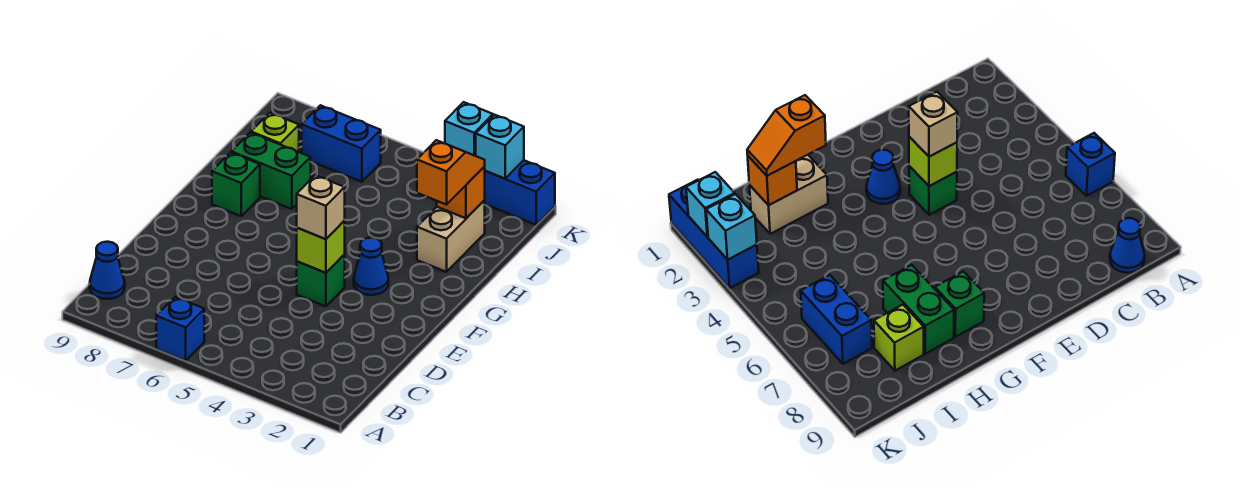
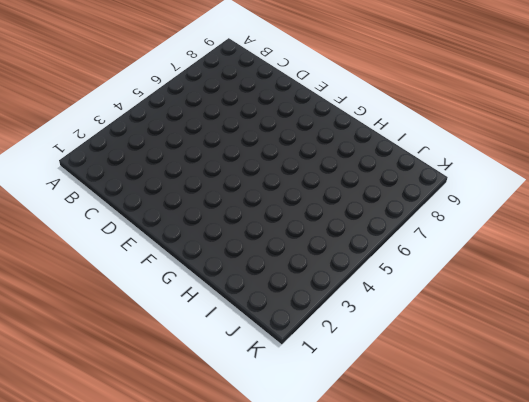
none -> blue brick A6 level 1
none -> blue cone B9 level 1
none -> green brick E4 level 1

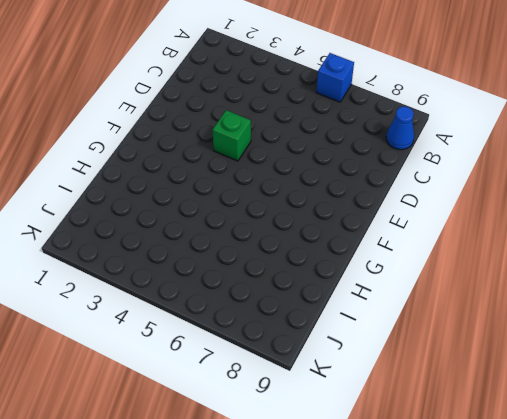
none -> blue cone F3 level 1
none -> green brick G8 level 1
none -> tan brick H2:I2 level 1

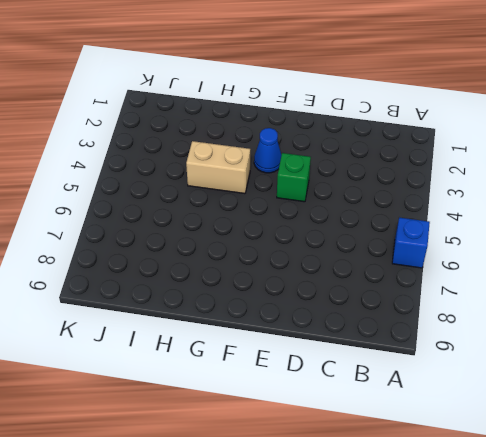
tan brick G4:H4 level 1 -> tan brick H2:I2 level 1
none -> blue cone B9 level 1
none -> green brick G8 level 1
none -> green brick H7:H8 level 1

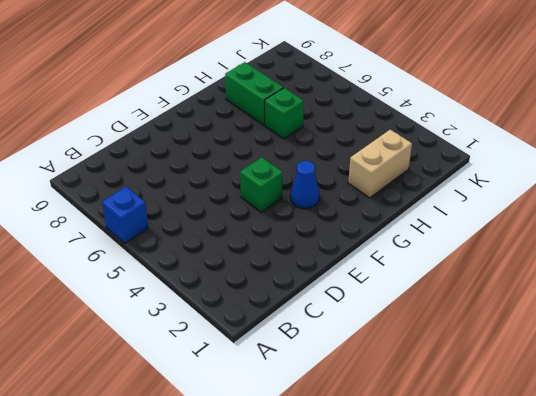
green brick H6 level 1 -> green brick G8 level 1
none -> blue cone B9 level 1
none -> lime brick I8 level 1
none -> blue brick J6:J7 level 1

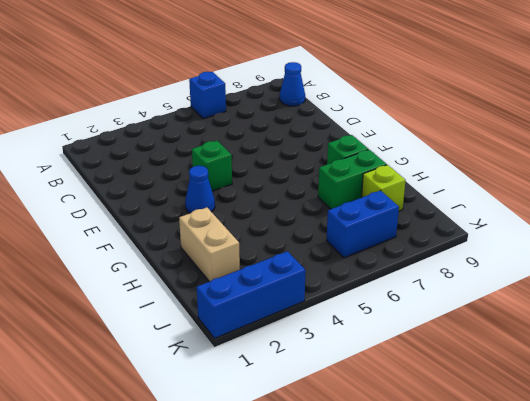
none -> lime brick E4 level 2
none -> orange brick I2 level 2
none -> cyan brick K2 level 2

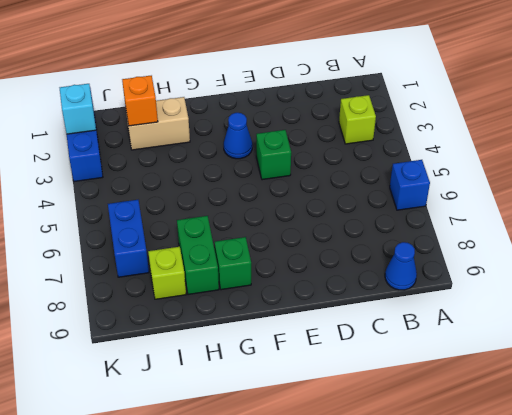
lime brick B3 level 1 -> lime brick E4 level 2
none -> cyan brick K3 level 2
none -> tan brick E4 level 3
none -> orange slope H2:I2 level 3 top H

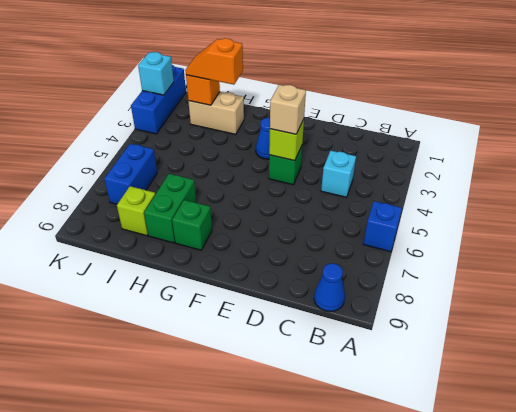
cyan brick C4 level 1 -> cyan brick K3 level 2

